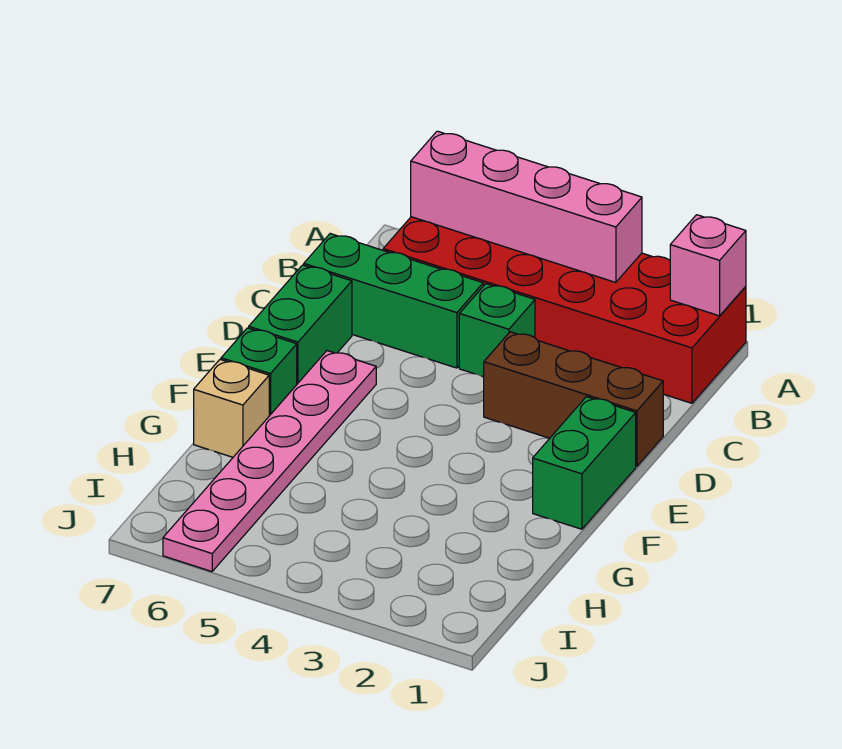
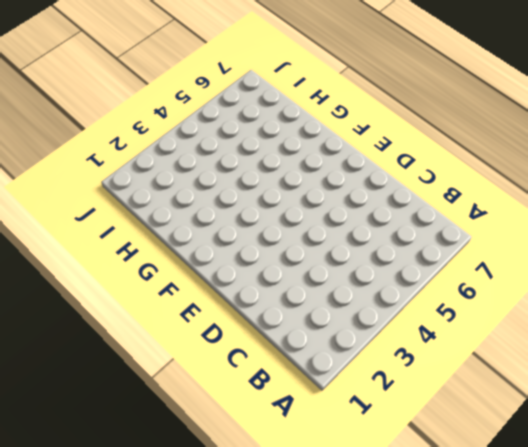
none -> red brick A1:B6 level 1
none -> green brick C4 level 1

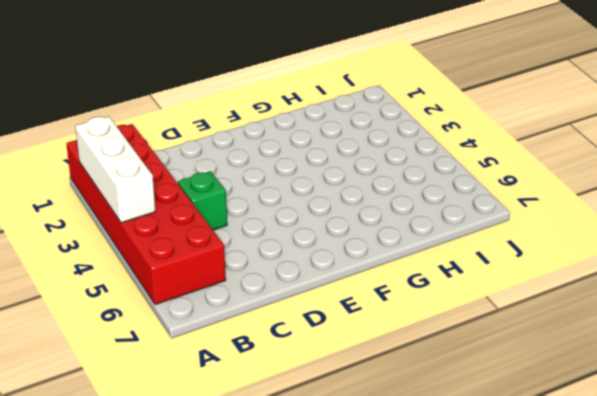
white brick A2:A4 level 2 -> pink brick A3:A6 level 2
none -> green brick C5:C7 level 1
none -> brown brick D1:D3 level 1

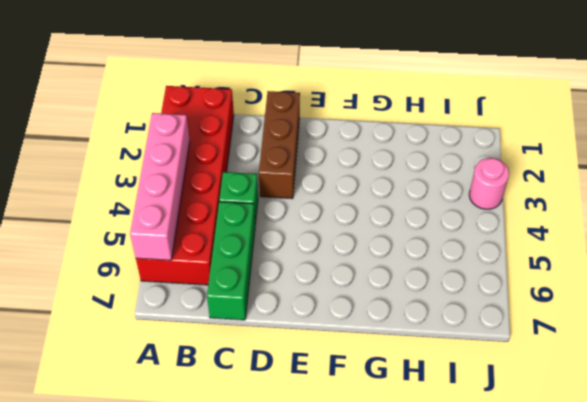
pink round brick J3 level 1 -> none
none -> green brick D7:E7 level 1
none -> green brick E1:F1 level 1

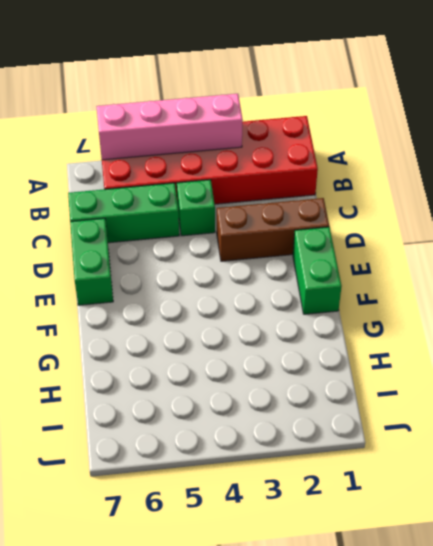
none -> pink plate E6:J6 level 1
none -> green brick F7 level 1

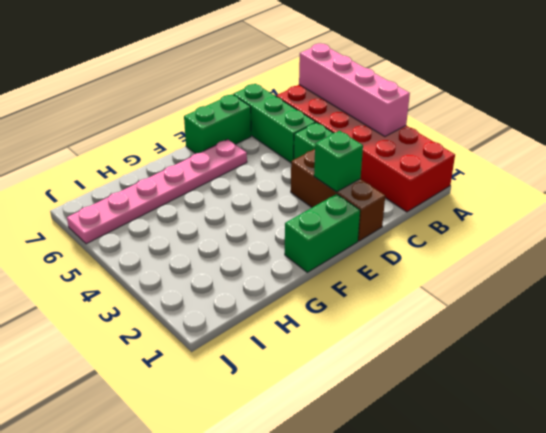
green brick D2 level 2 -> green brick F7 level 1
none -> tan brick G7 level 1
none -> pink brick A1 level 2

